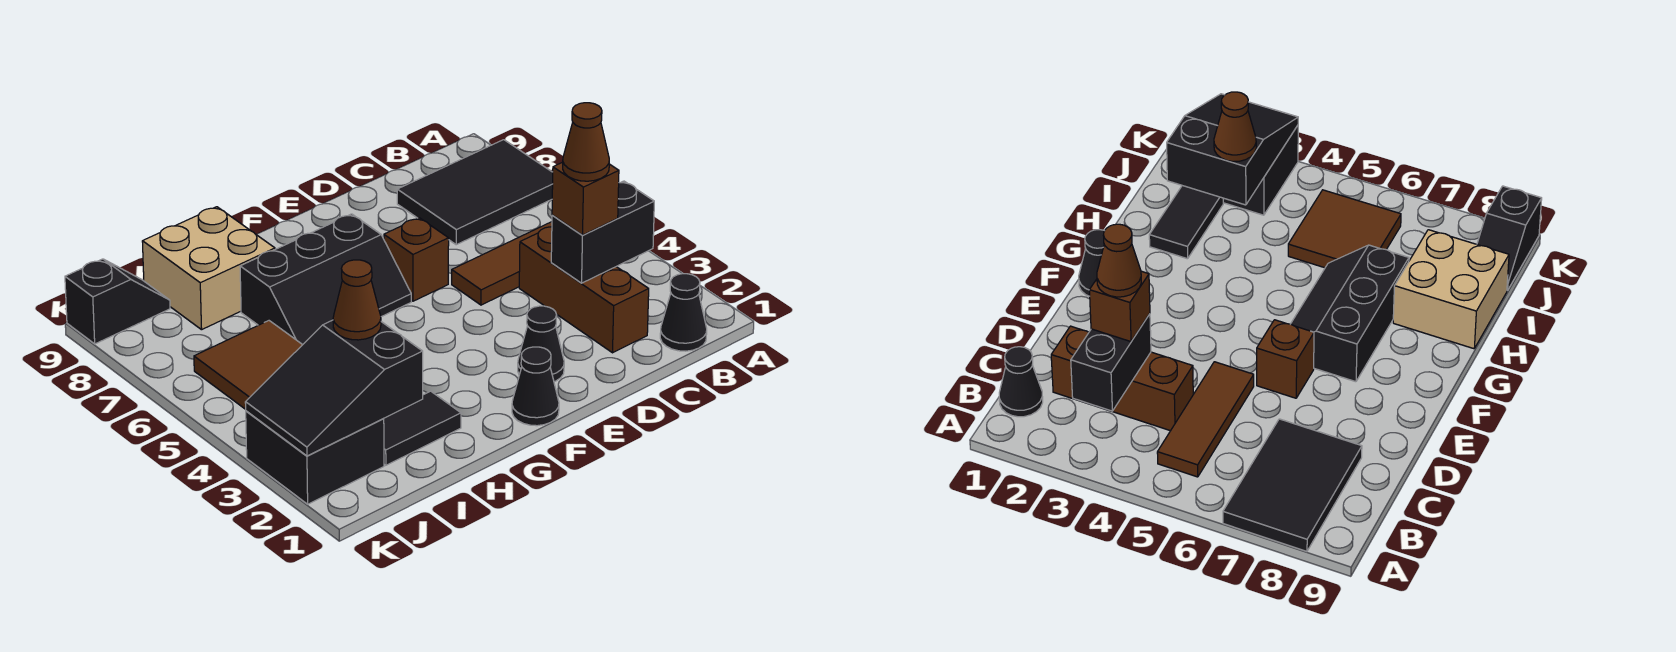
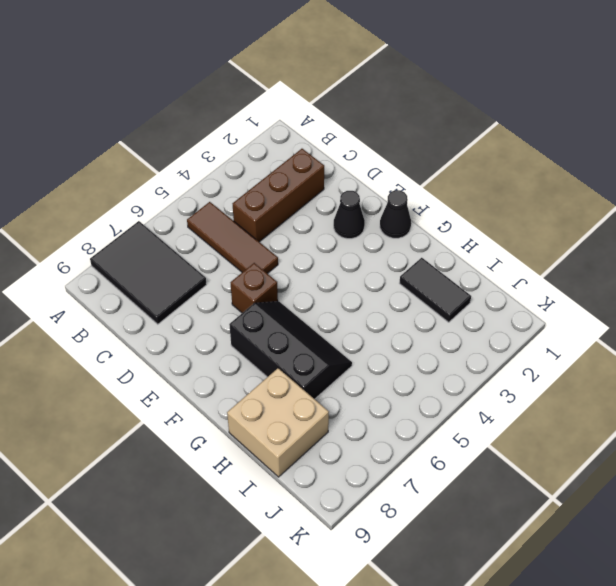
none -> black cone B1 level 1
none -> brown tile I5:J6 level 1
none -> black brick J2:K3 level 1

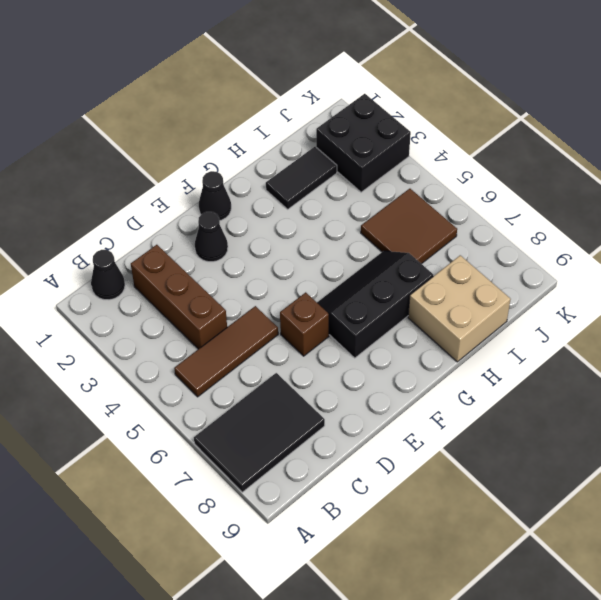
none -> black slope J9:K9 level 1 top K
none -> black brick B3:C3 level 2
none -> black slope I2:K3 level 2 top I

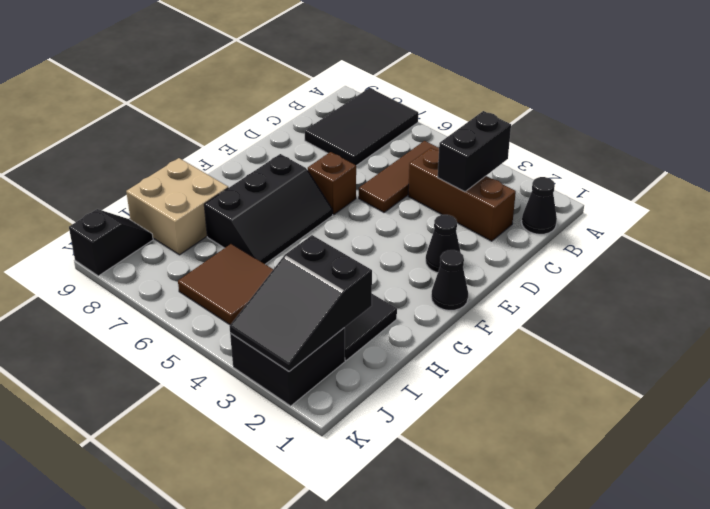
none -> brown brick C3 level 3
none -> brown cone I3 level 3
none -> brown cone C3 level 4

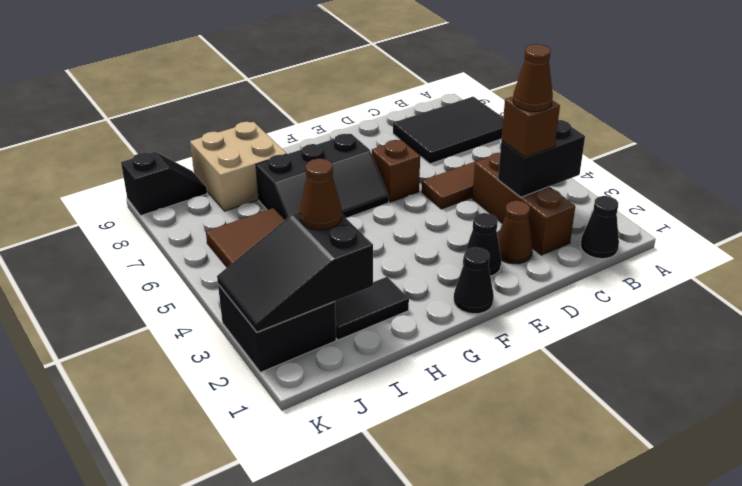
brown cone D2 level 1 -> none

